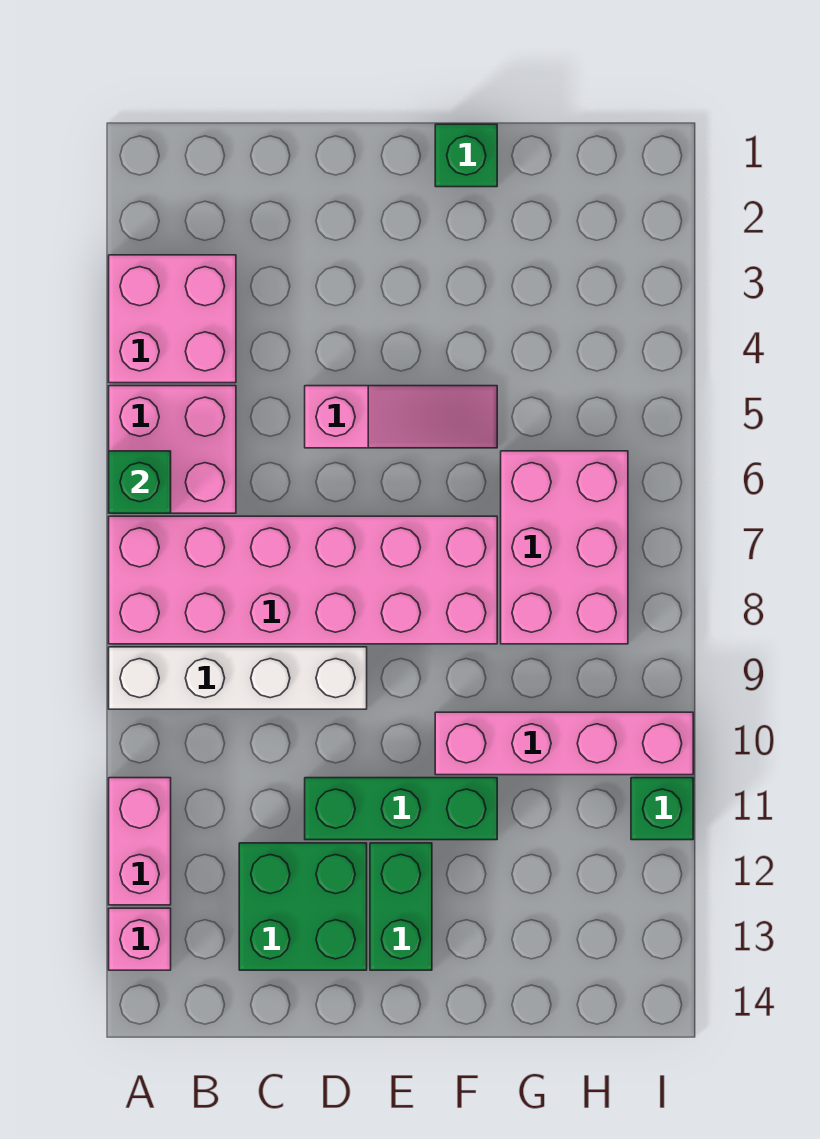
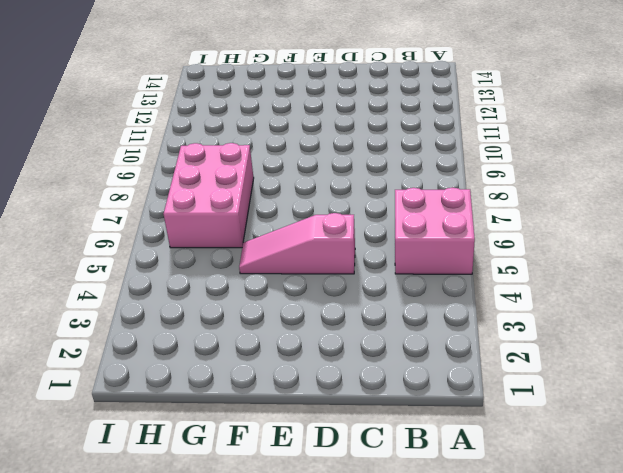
none -> pink brick A3:B4 level 1
none -> pink brick A7:F8 level 1
none -> white brick A9:D9 level 1

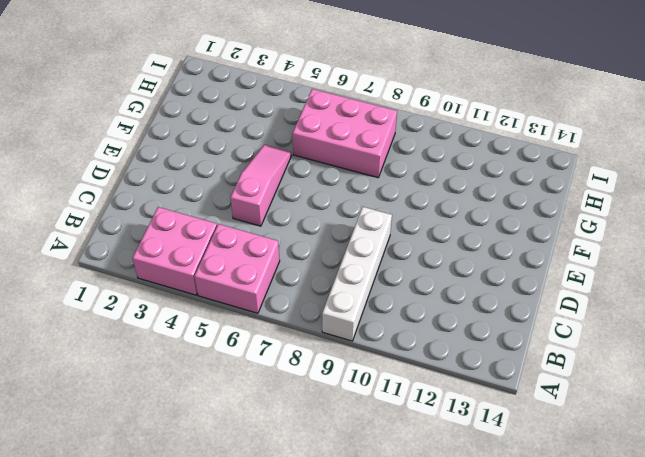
none -> pink brick A7:F8 level 1
none -> pink brick A11:A12 level 1
none -> pink brick A13 level 1

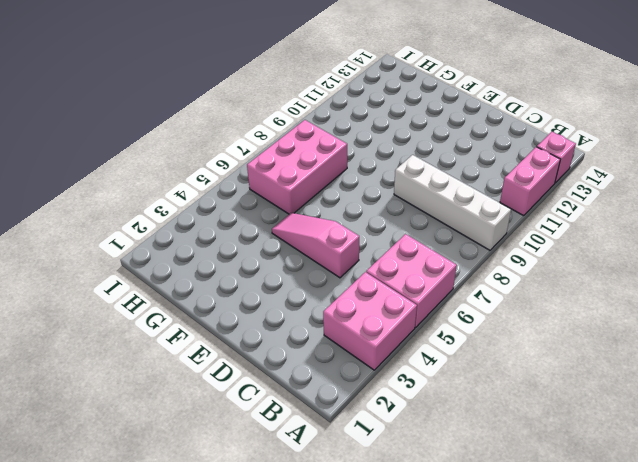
none -> pink brick A7:F8 level 1
none -> green brick C12:D13 level 1
none -> green brick D11:F11 level 1

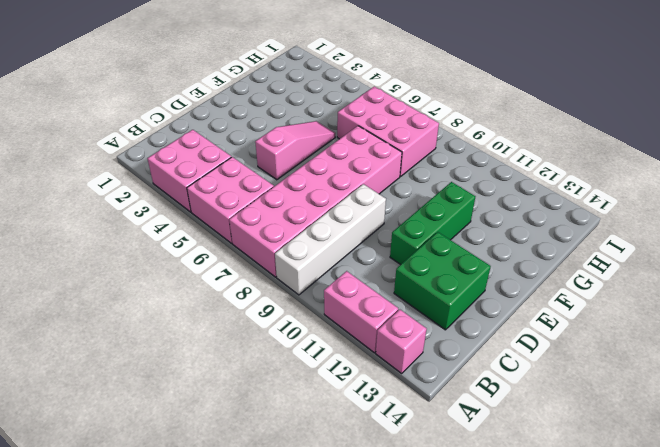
none -> green brick E12:E13 level 1
none -> green brick F1 level 1
none -> pink brick F10:I10 level 1

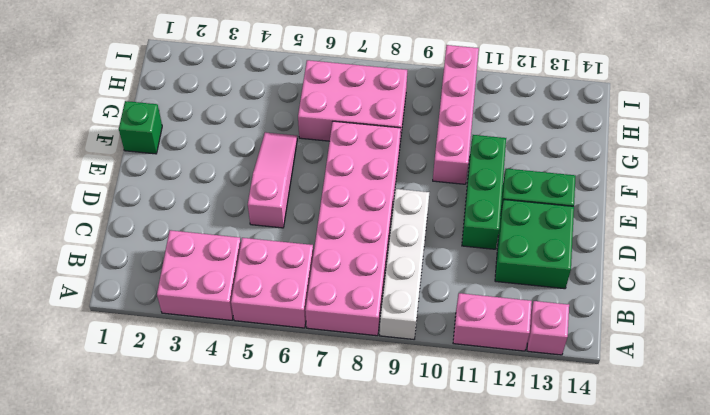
none -> green brick I11 level 1
none -> green brick A6 level 2

